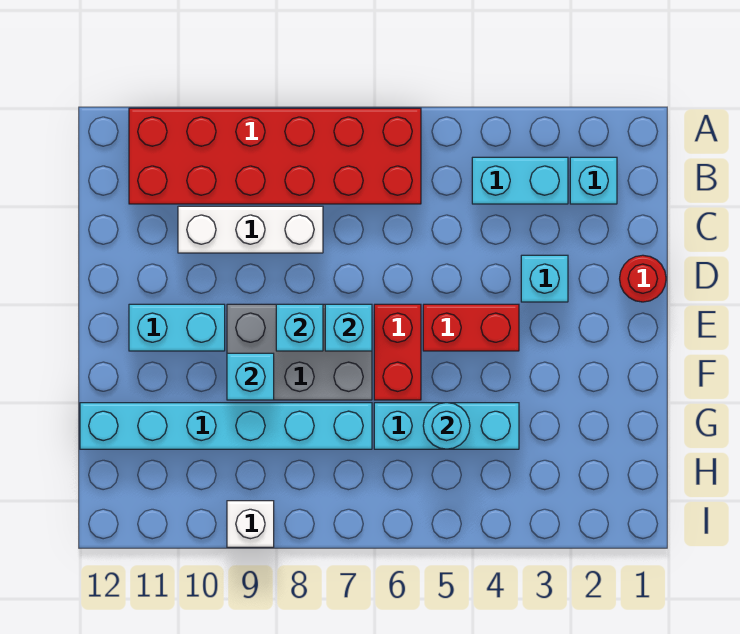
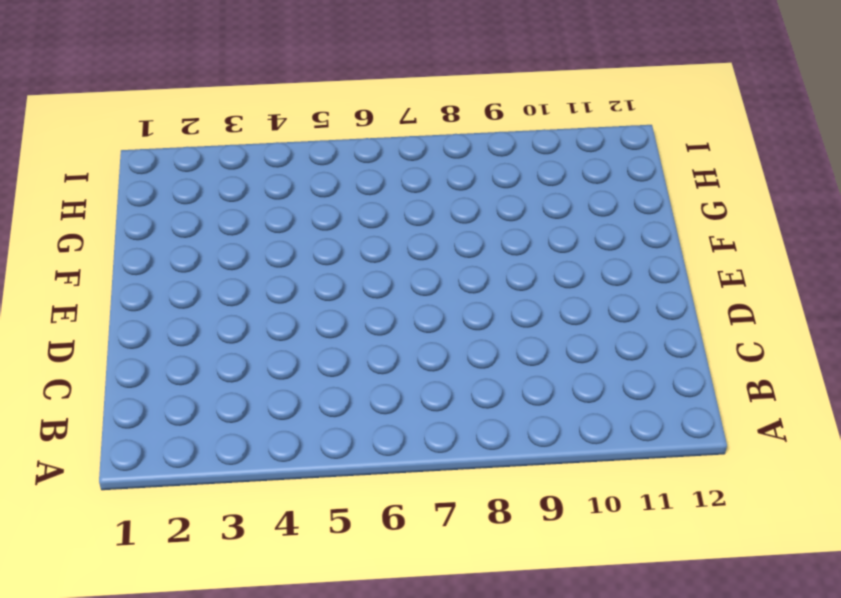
none -> red brick A6:B11 level 1
none -> cyan brick B2 level 1
none -> cyan brick B3:B4 level 1

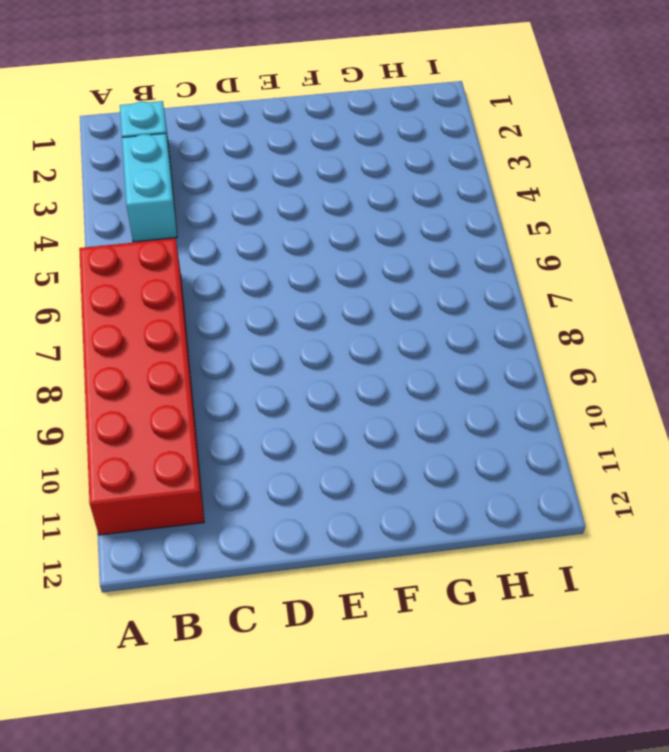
none -> white brick C8:C10 level 1
none -> red round brick D1 level 1
none -> cyan brick D3 level 1

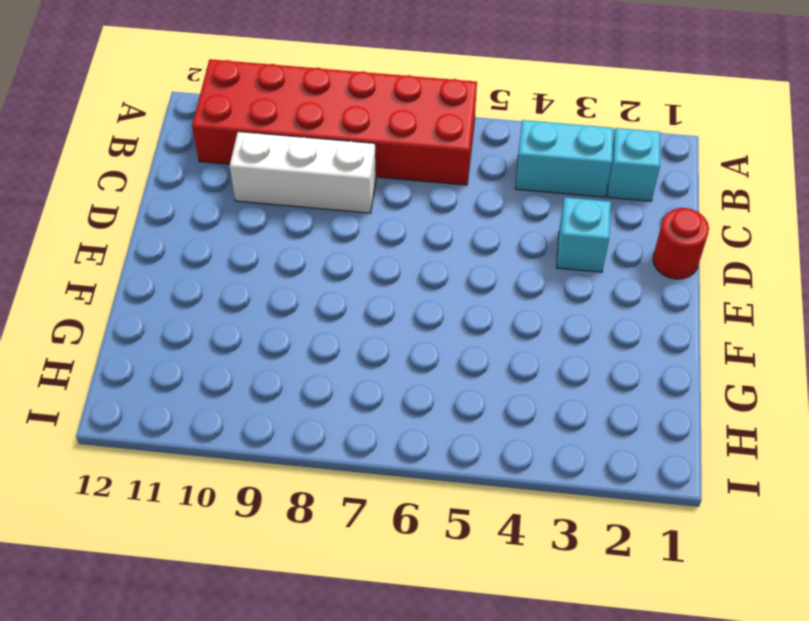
none -> red brick E4:E5 level 1
none -> red brick E6:F6 level 1
none -> grey brick E7:F9 level 1

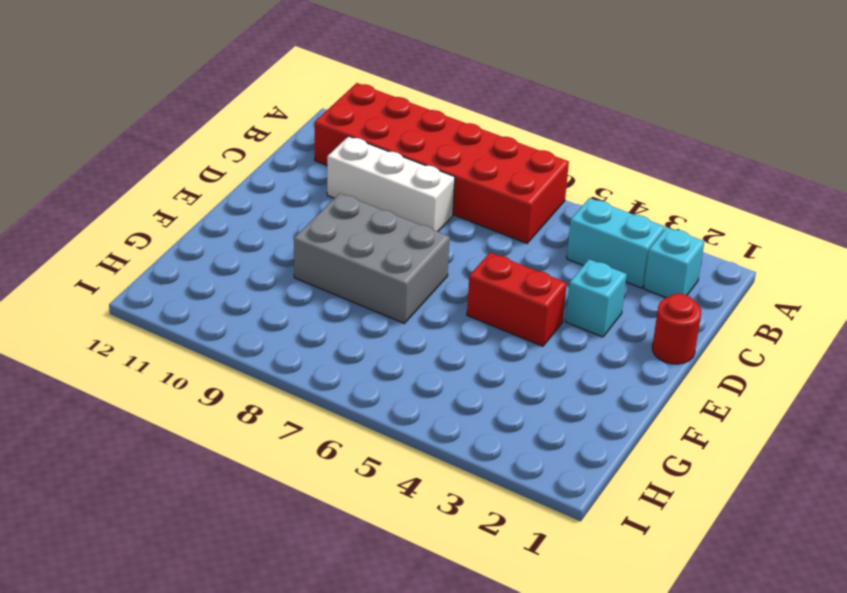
none -> red brick E6:F6 level 1
none -> cyan brick E10:E11 level 1
none -> cyan brick G4:G6 level 1

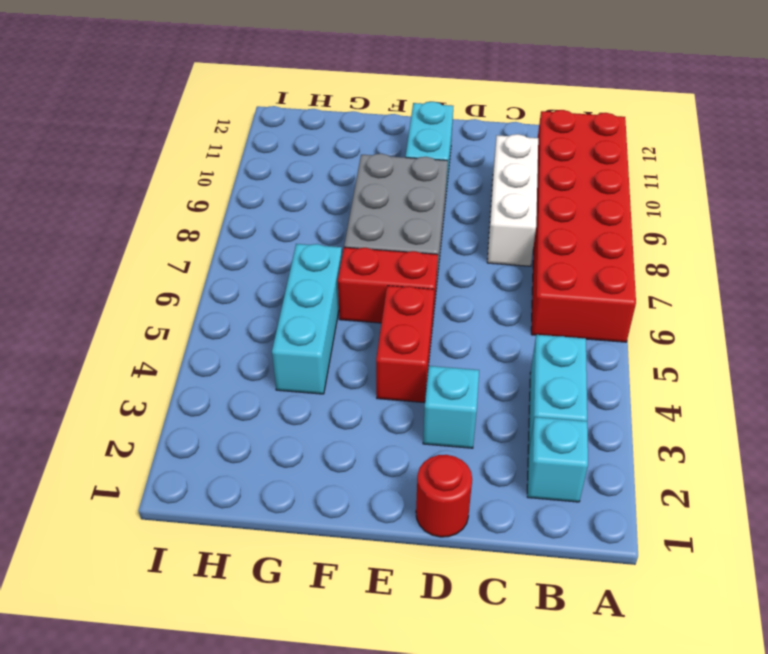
none -> cyan brick G7:G12 level 1
none -> white brick I9 level 1
none -> cyan brick E7 level 2

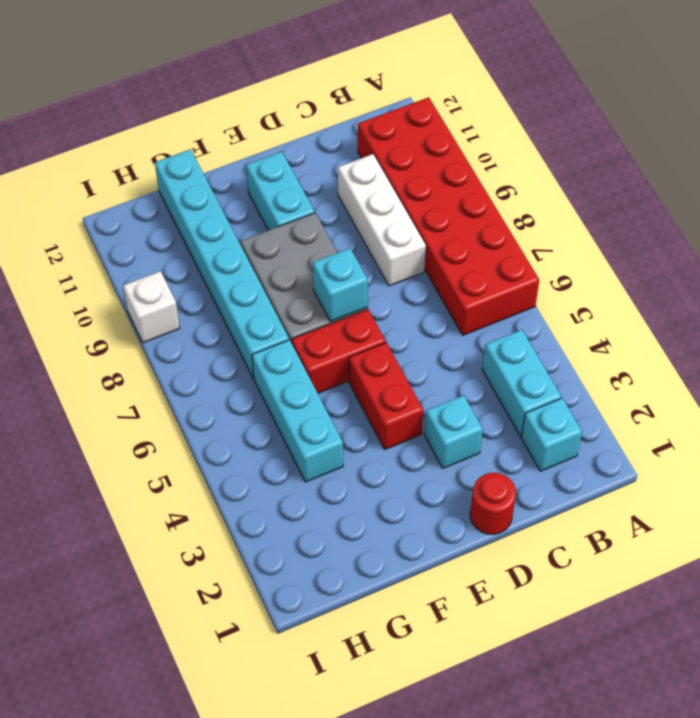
none -> cyan brick E8 level 2
none -> cyan brick F9 level 2
none -> cyan round brick G5 level 2

